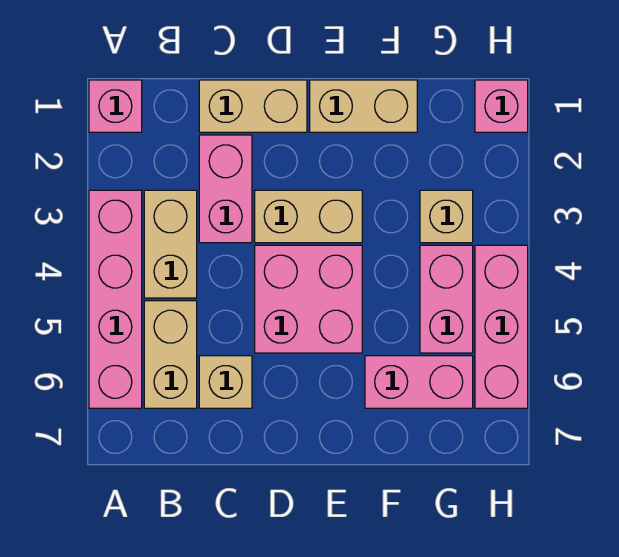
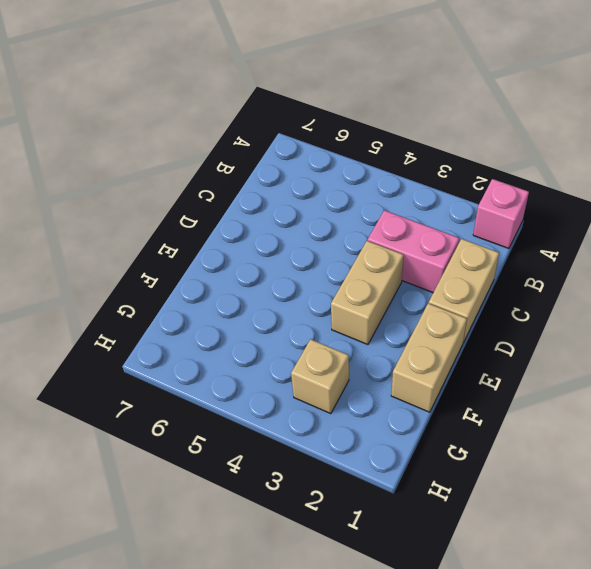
none -> pink brick A3:A6 level 1
none -> tan brick B3:B4 level 1
none -> tan brick B5:B6 level 1

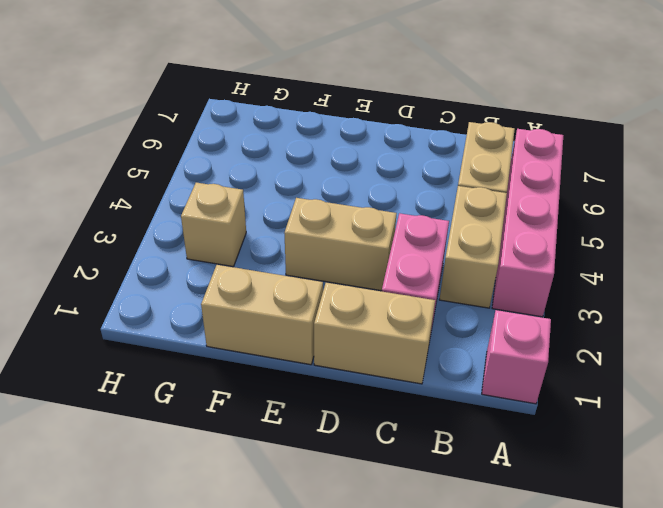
none -> tan brick C6 level 1
none -> pink brick D4:E5 level 1
none -> pink brick F6:G6 level 1

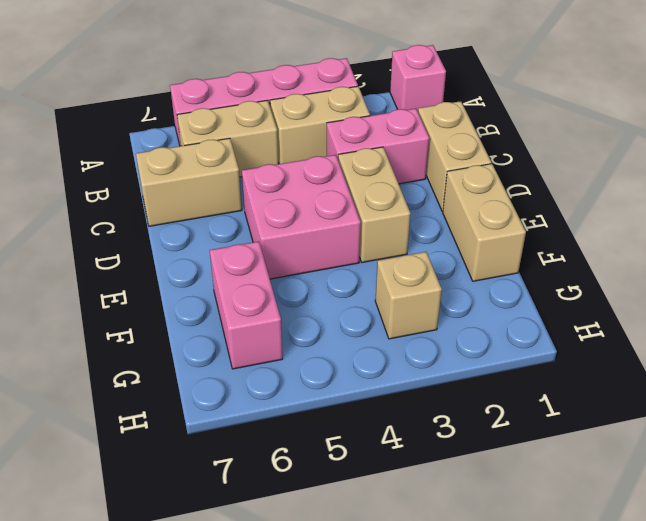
tan brick C6:C7 level 1 -> tan brick C6 level 1
none -> pink brick G4:G5 level 1
none -> pink brick H1 level 1
none -> pink brick H4:H6 level 1

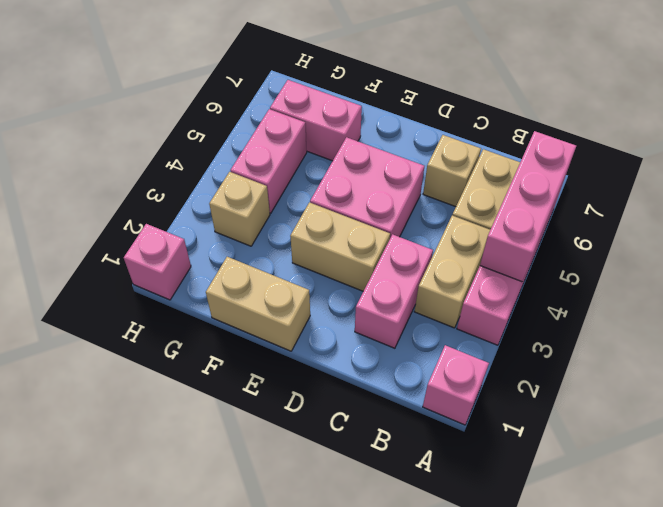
pink brick A4:A6 level 2 -> pink brick H4:H6 level 1
none -> tan brick C1:D1 level 1

